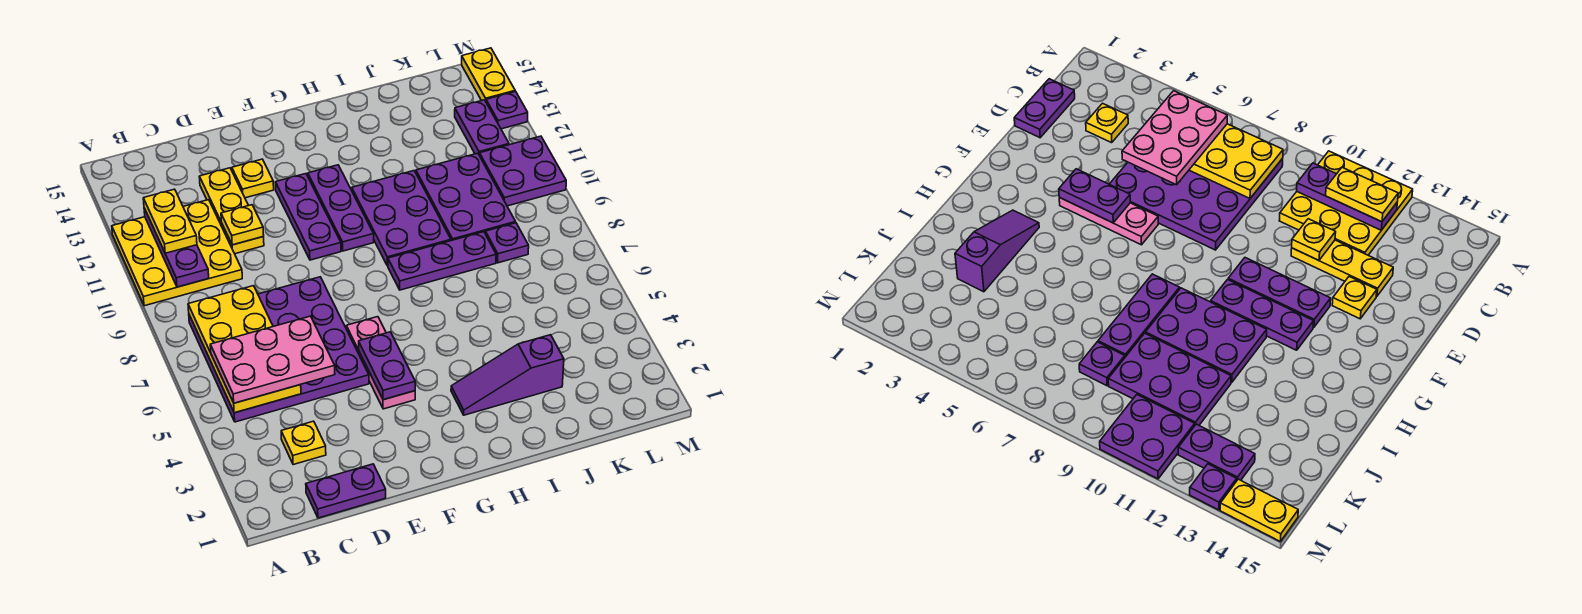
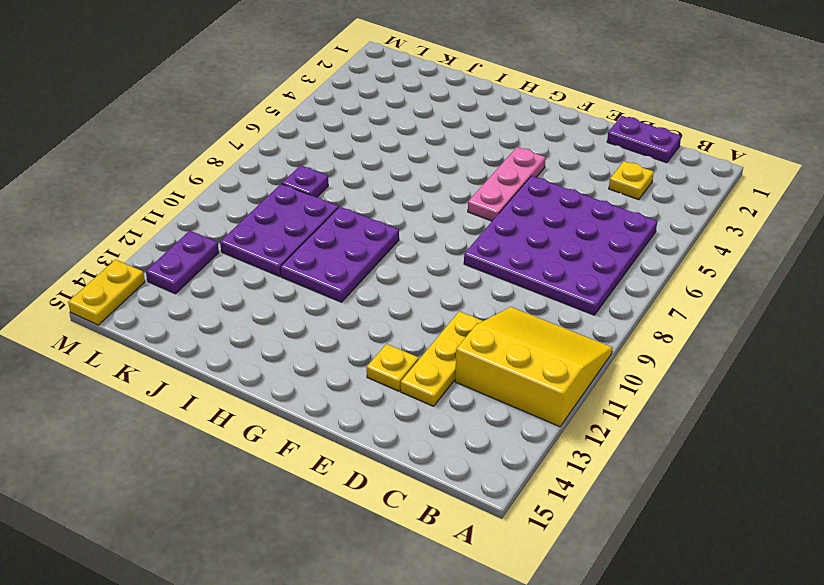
yellow slope A10:C12 level 1 top 12 -> yellow plate A10:C12 level 1
none -> purple plate F10:F12 level 1
none -> purple plate G10:G12 level 1
none -> purple slope H3:J3 level 1 top J

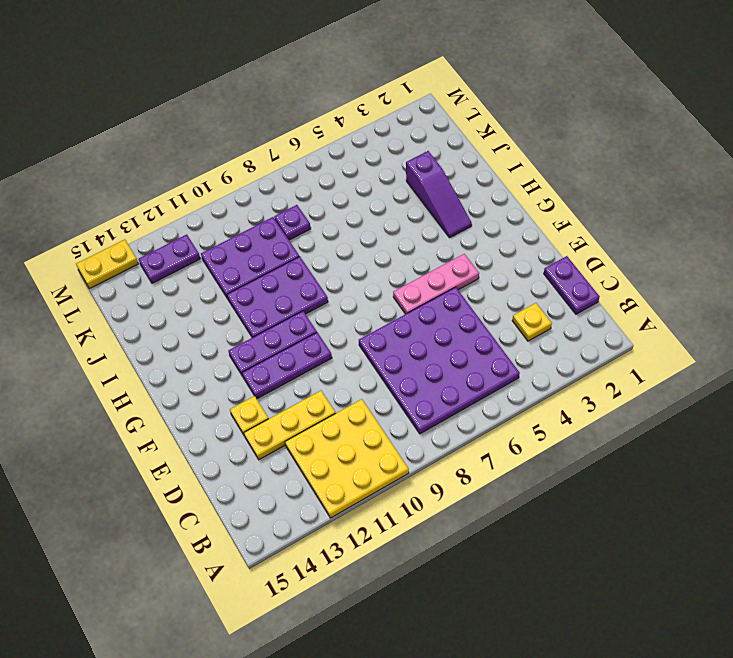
none -> purple plate H8:J8 level 1
none -> purple plate L10:M11 level 1
none -> purple plate M13 level 1

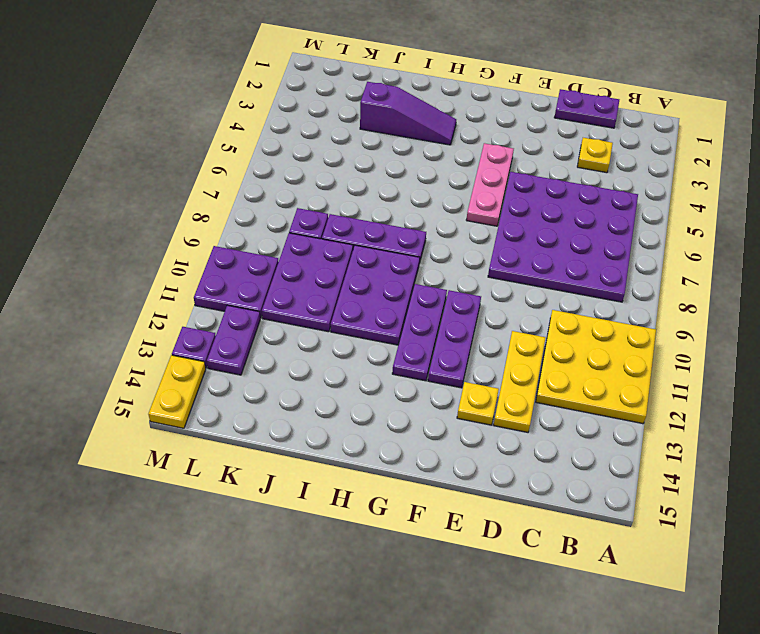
none -> yellow plate B5:C8 level 2
none -> purple plate B10:B12 level 2
none -> yellow plate D11 level 2

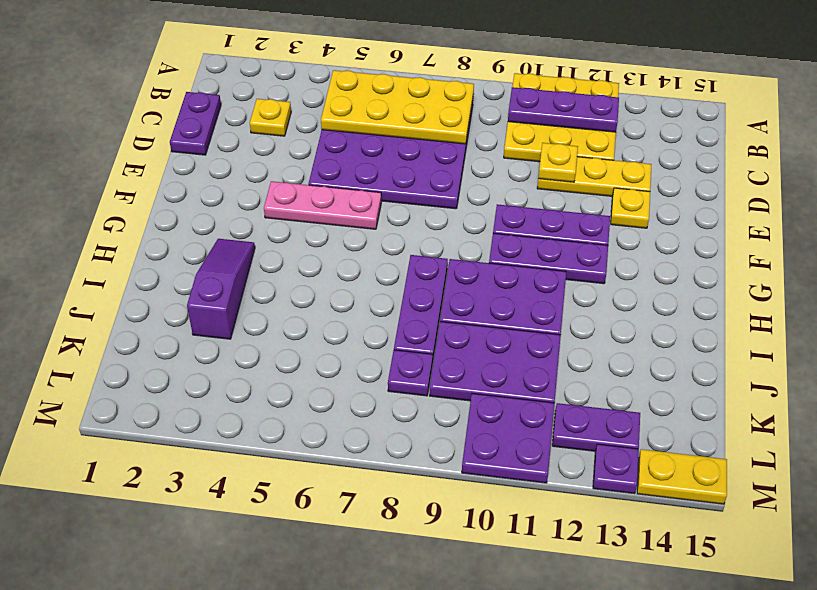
none -> purple plate F4:F5 level 2
none -> pink plate B5:D6 level 3
none -> yellow plate B11:B12 level 3

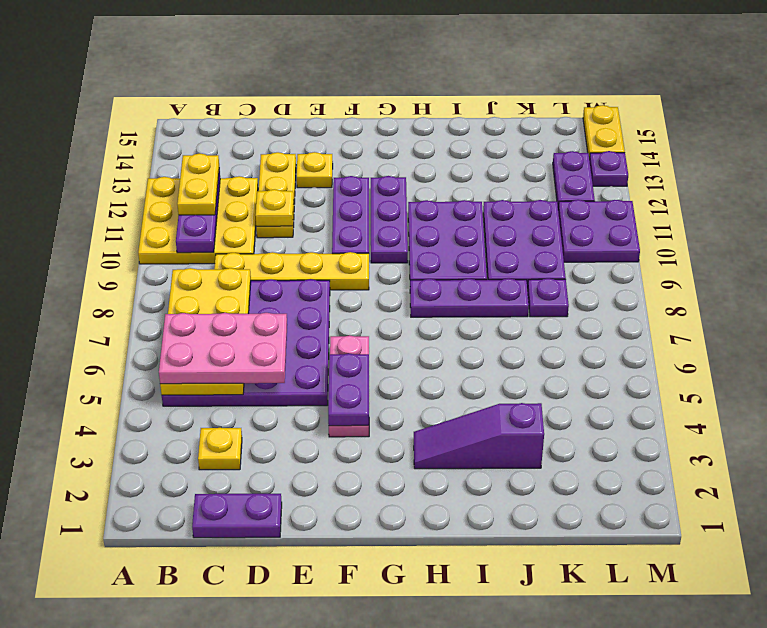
yellow plate C9:F9 level 1 -> none

